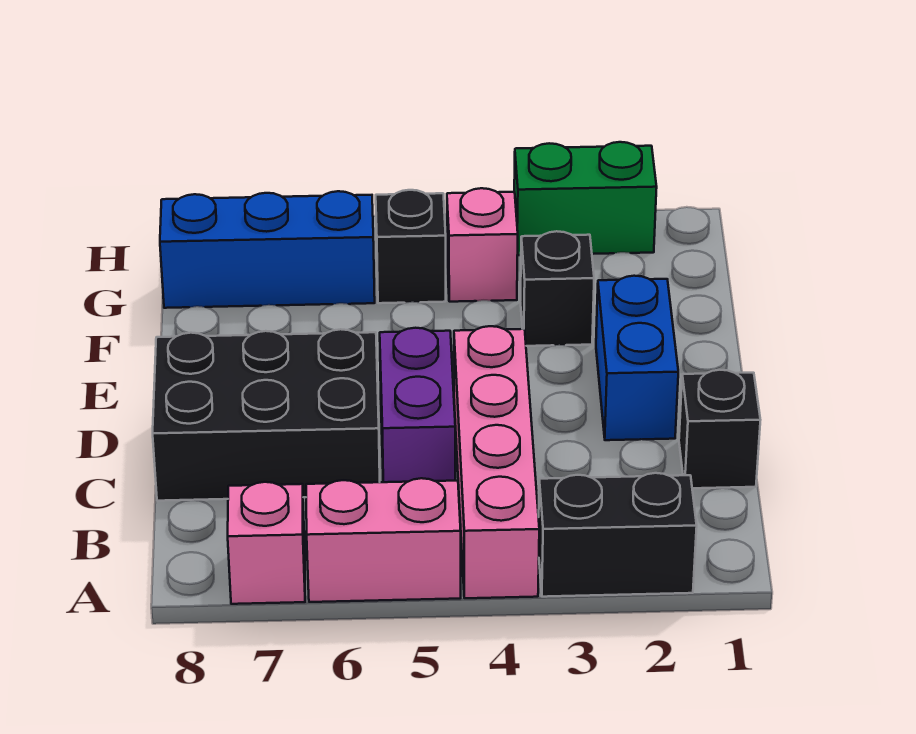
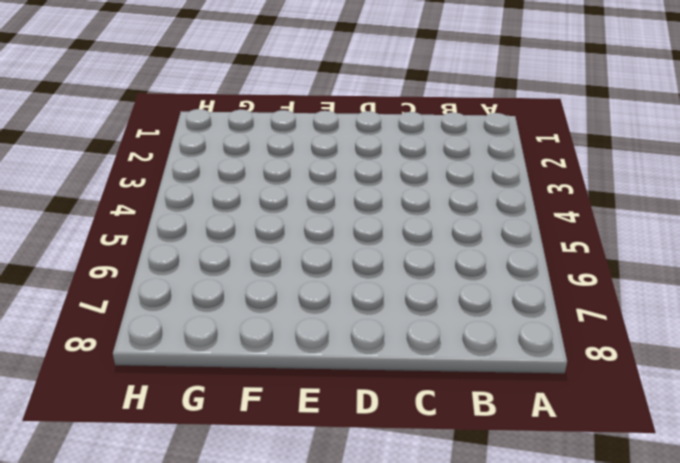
none -> black brick A2:A3 level 1
none -> pink brick A4:D4 level 1
none -> pink brick A5:A6 level 1

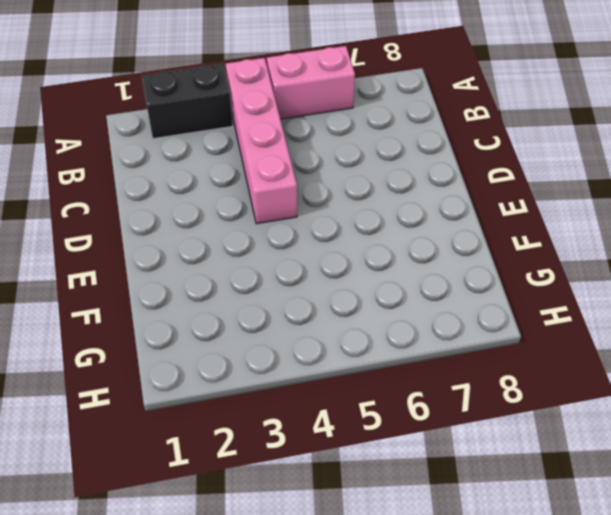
none -> pink brick A7 level 1
none -> black brick C1 level 1
none -> purple brick C5:D5 level 1

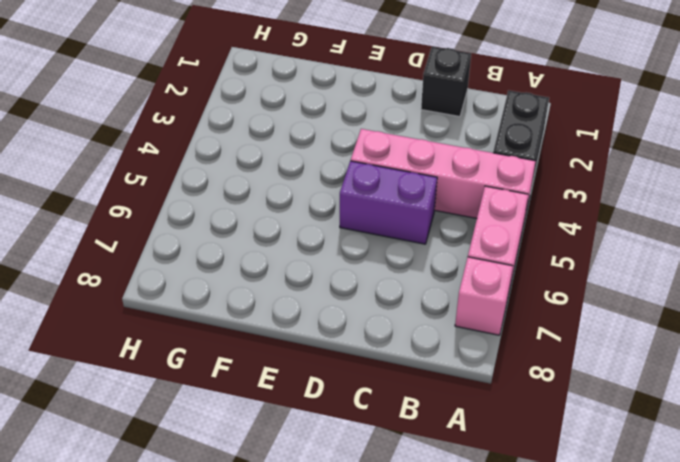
none -> black brick C6:D8 level 1
none -> blue brick D2:E2 level 1
none -> black brick F3 level 1

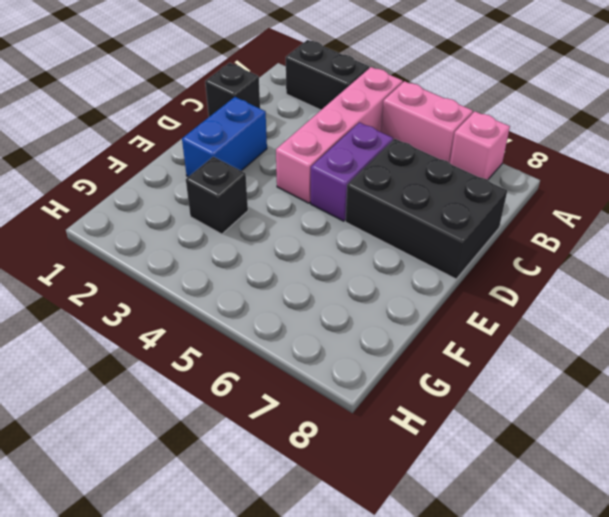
none -> pink brick G4 level 1
none -> black brick G5 level 1
none -> blue brick G6:G8 level 1

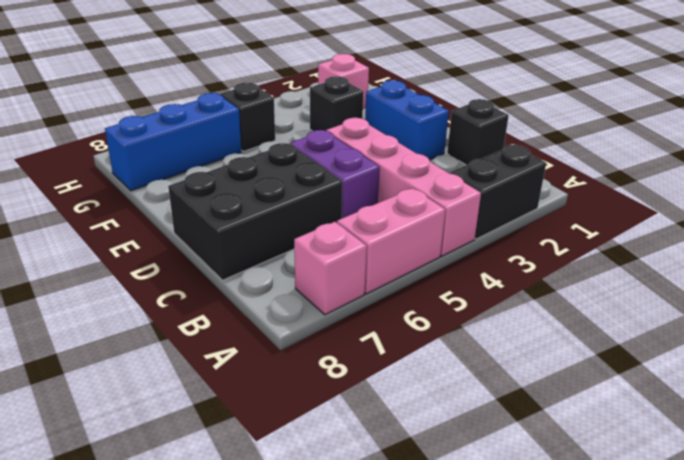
pink brick G2 level 1 -> pink brick G4 level 1
none -> green brick H2:H3 level 1

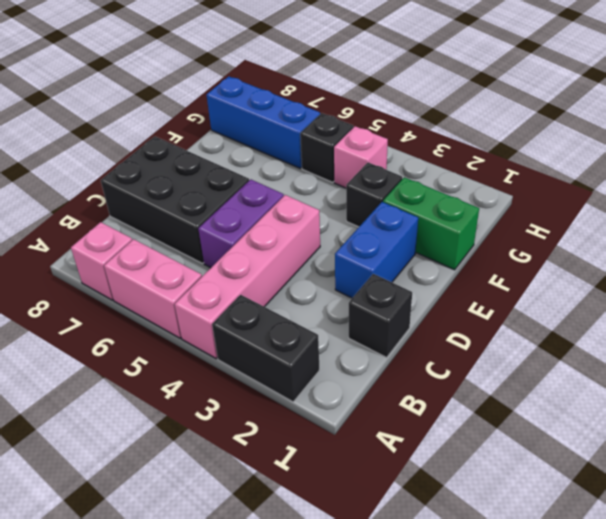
green brick F1:F2 level 1 -> green brick H2:H3 level 1

